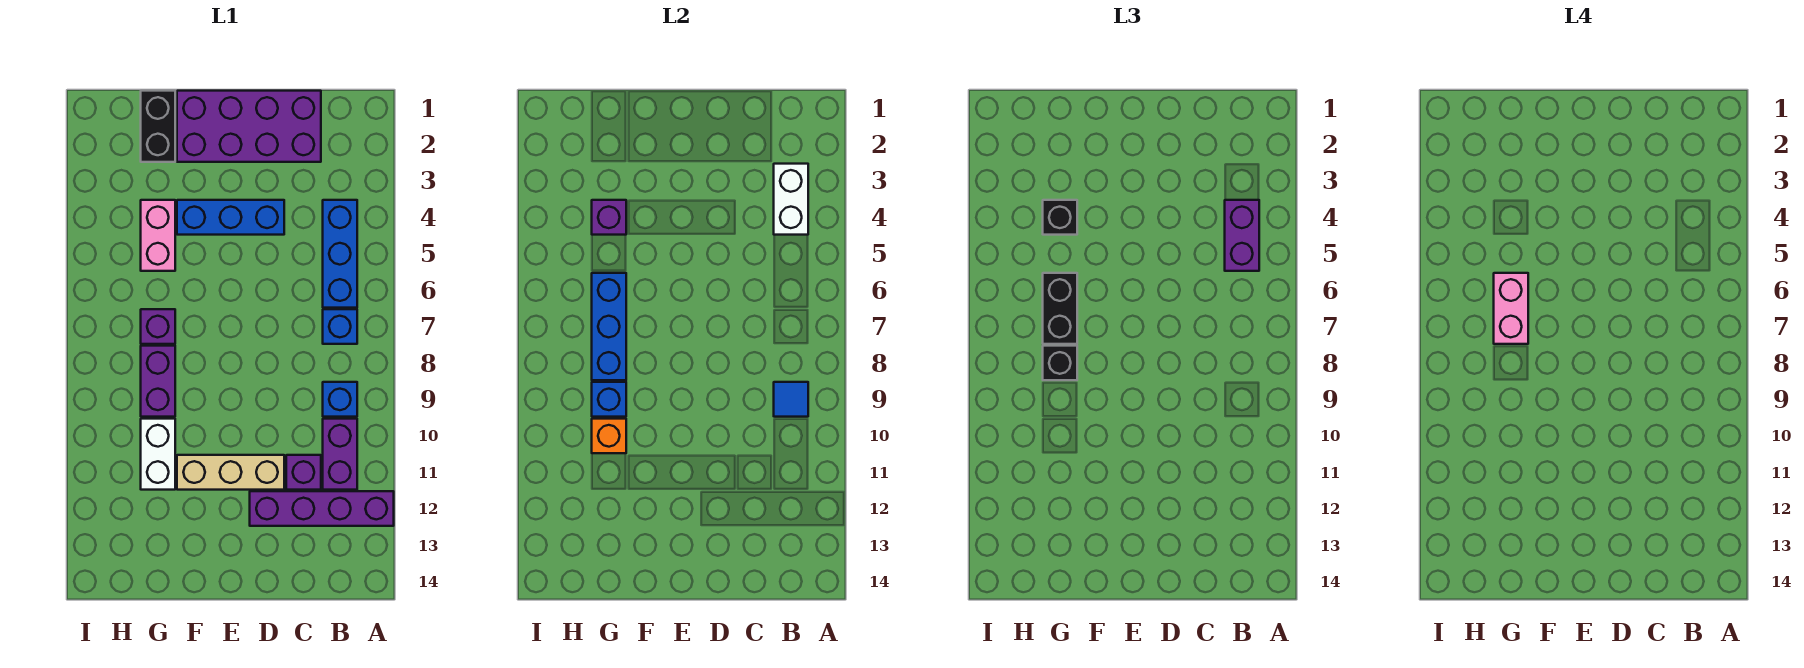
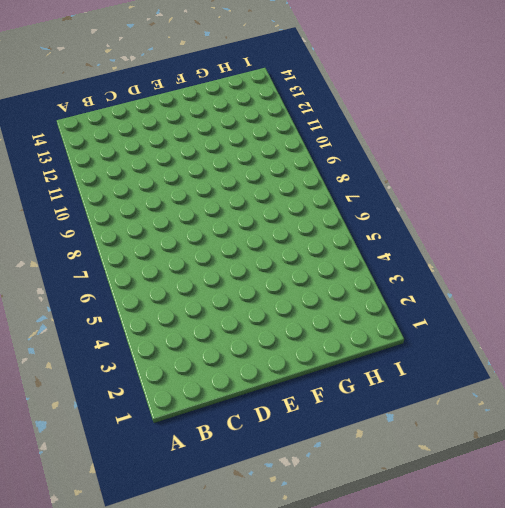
none -> purple brick A12:D12 level 1
none -> blue brick B4:B6 level 1
none -> blue brick B7 level 1

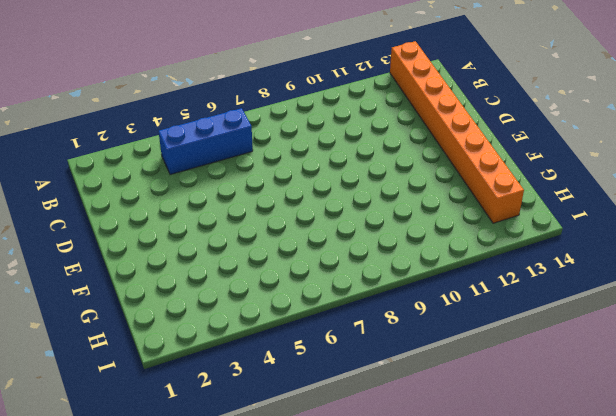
orange brick A13:H13 level 1 -> none
none -> purple brick A12:D12 level 1
none -> blue brick B7 level 1
none -> blue brick B9 level 1

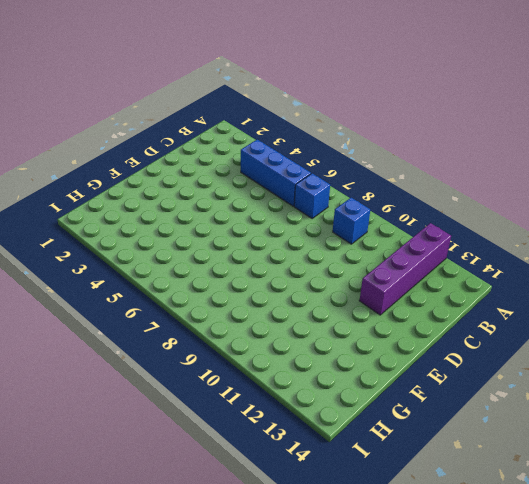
none -> purple brick B10:B11 level 1
none -> purple brick C1:F2 level 1
none -> purple brick C11 level 1

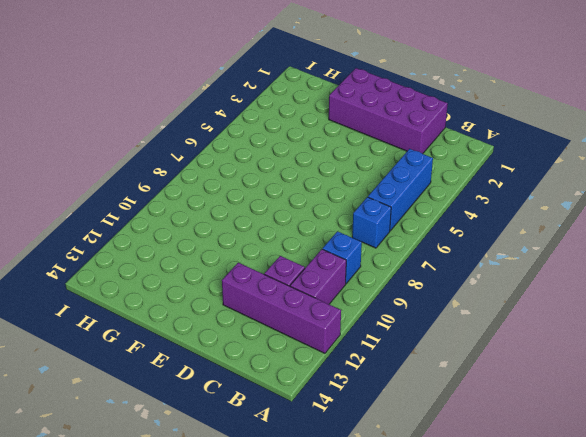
none -> blue brick D4:F4 level 1
none -> tan brick D11:F11 level 1
none -> black brick G1:G2 level 1

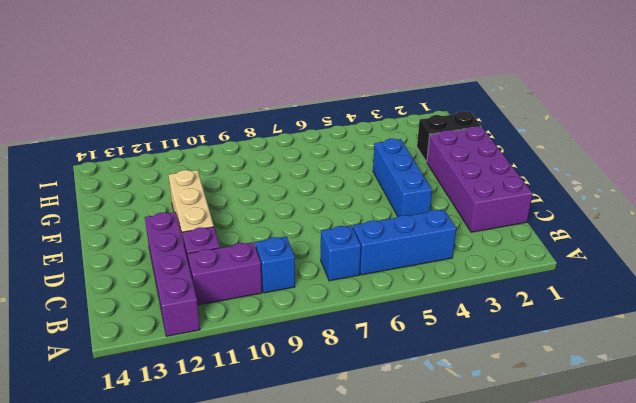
none -> pink brick G4:G5 level 1
none -> purple brick G7 level 1
none -> purple brick G8:G9 level 1

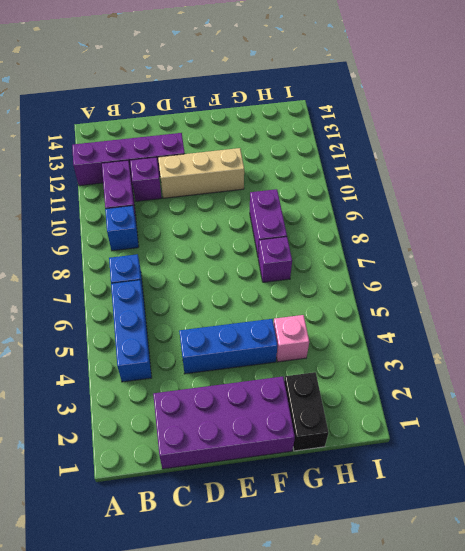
pink brick G4 level 1 -> pink brick G4:G5 level 1
none -> white brick G10:G11 level 1
none -> white brick B3:B4 level 2
none -> blue tile B9 level 2

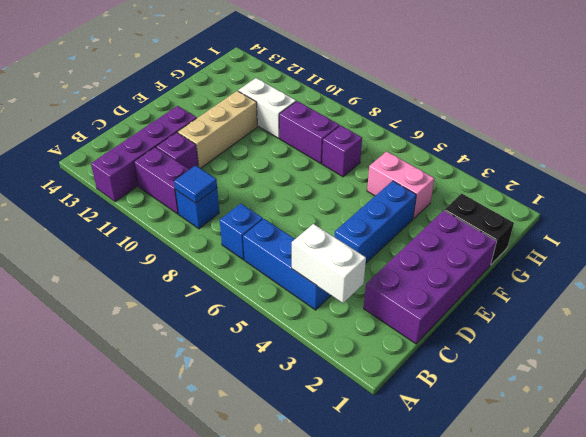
none -> purple brick G4 level 2
none -> blue brick G6:G8 level 2
none -> blue brick G9 level 2

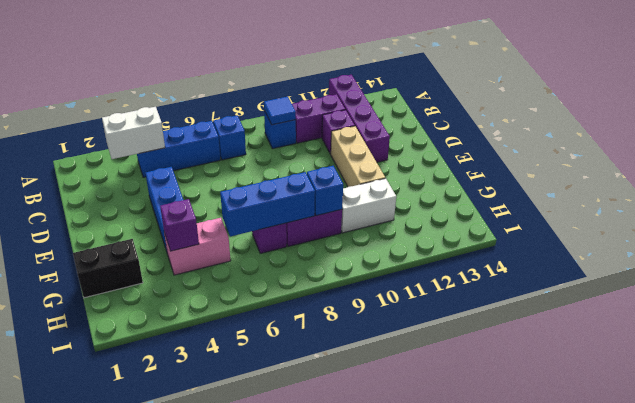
none -> purple brick C1:F2 level 1
none -> orange brick G10 level 2
none -> purple brick B4:B5 level 3

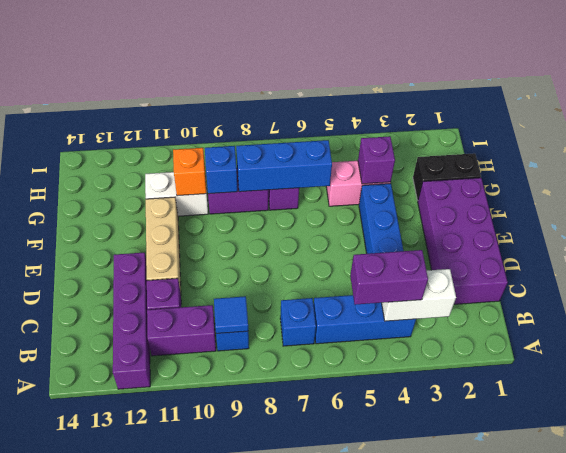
none -> black brick G4 level 3
none -> black brick G6:G7 level 3
none -> black brick G8 level 3

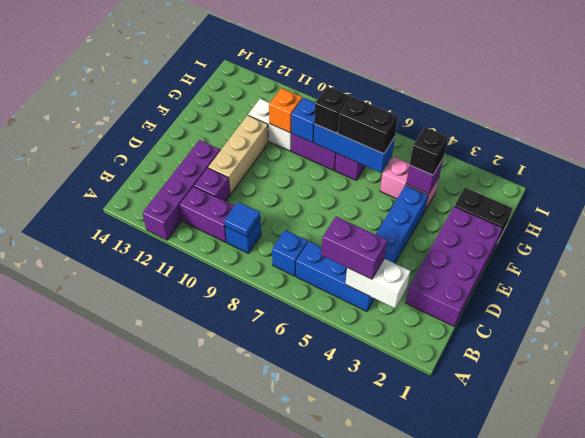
none -> pink brick G6:G7 level 4

